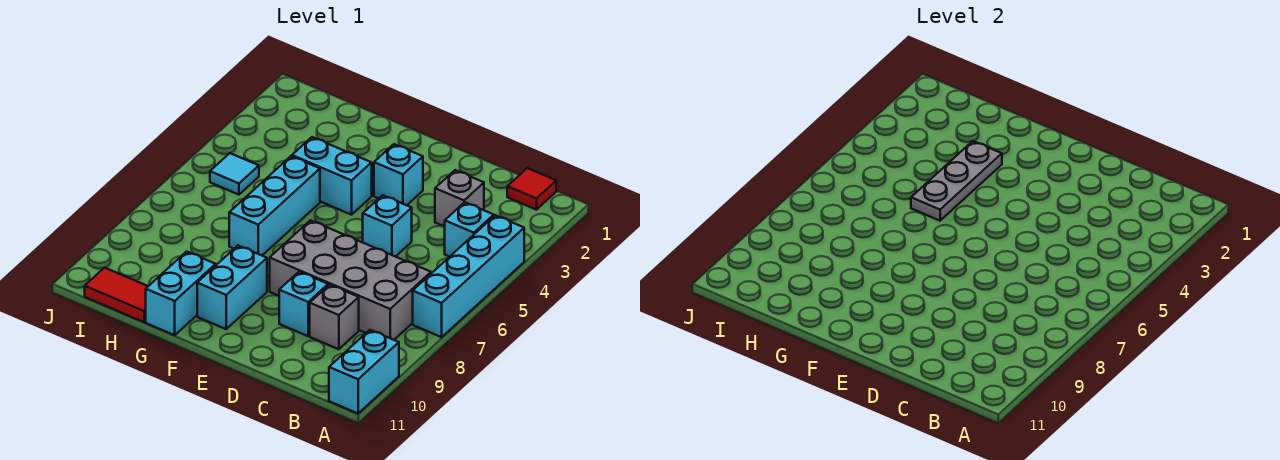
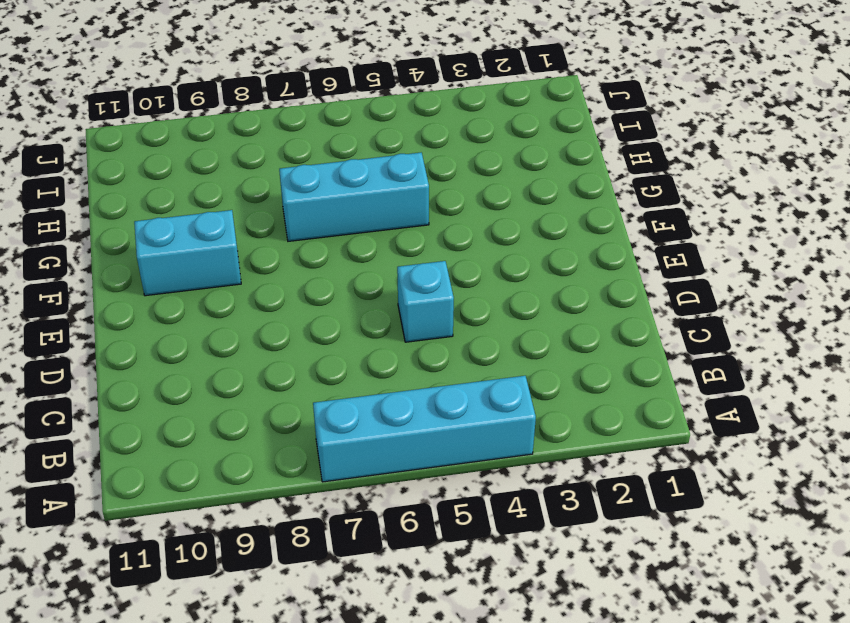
none -> cyan brick A10:A11 level 1
none -> red tile B1 level 1
none -> cyan brick B4 level 1

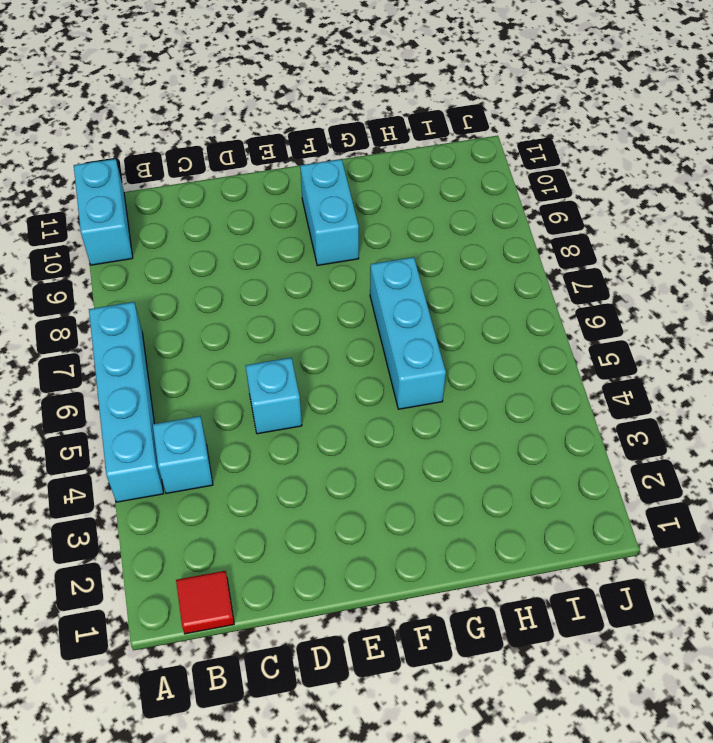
none -> grey brick B7:E8 level 1
none -> grey brick C3 level 1
none -> grey brick C9 level 1

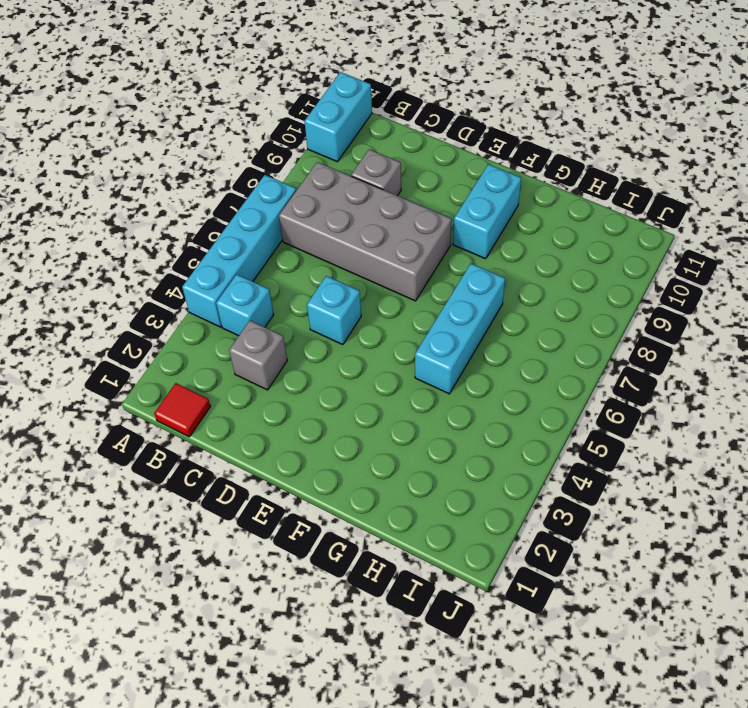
none -> cyan brick D9 level 1
none -> cyan brick E3 level 1
none -> cyan brick F4:G4 level 1

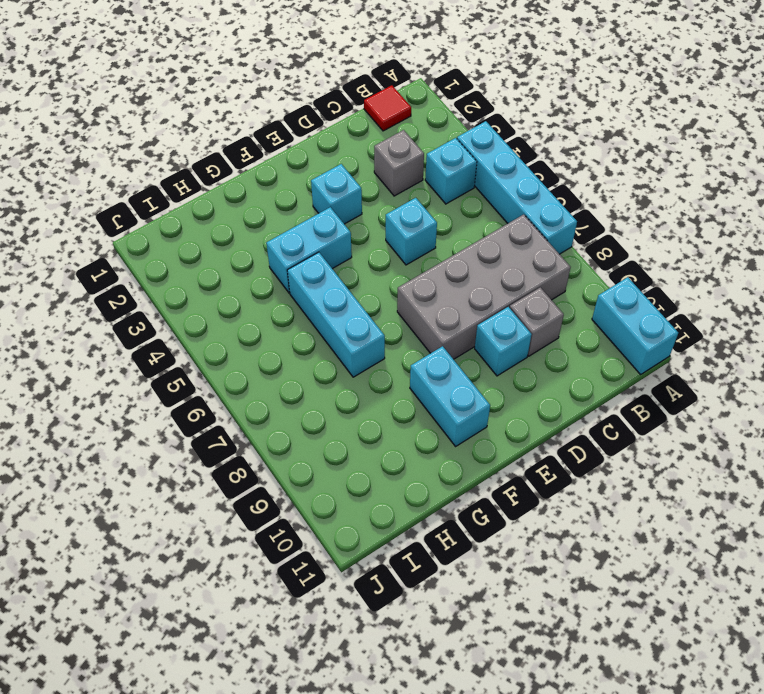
none -> cyan brick G10:G11 level 1
none -> red tile H11:I11 level 1
none -> cyan tile I5 level 1

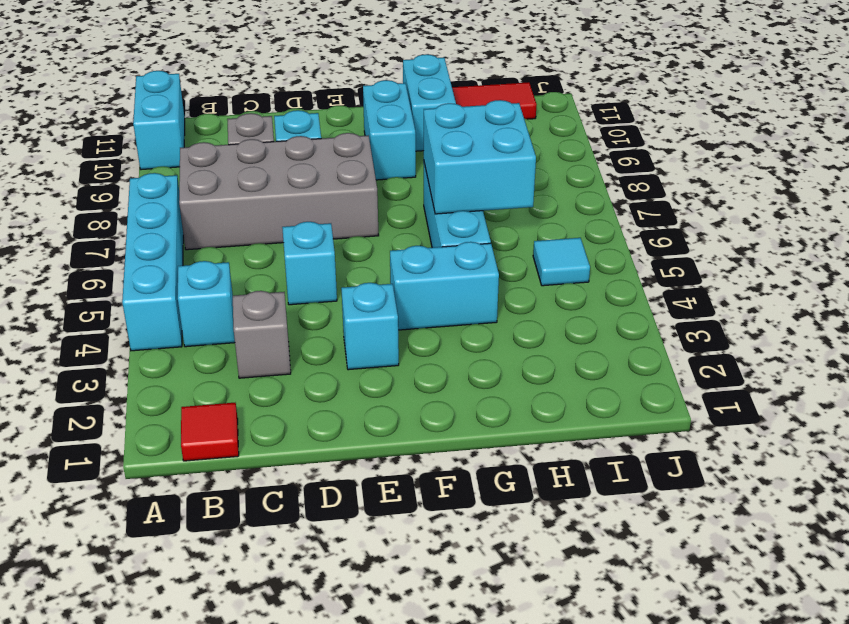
cyan brick G6:H7 level 2 -> none
none -> grey plate G3:G5 level 2

